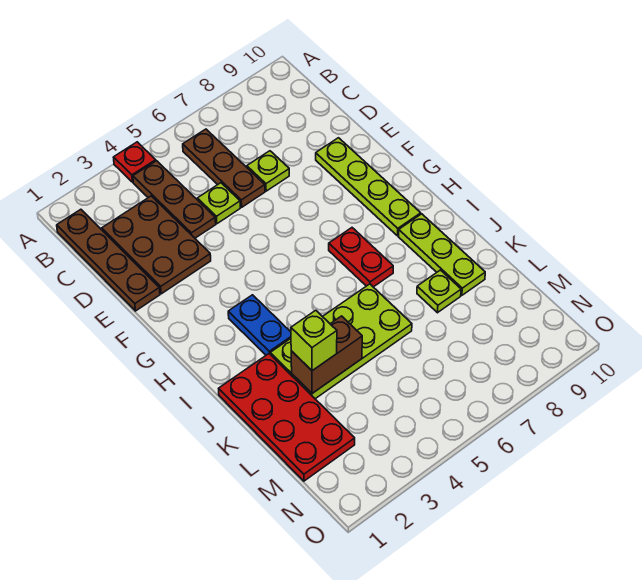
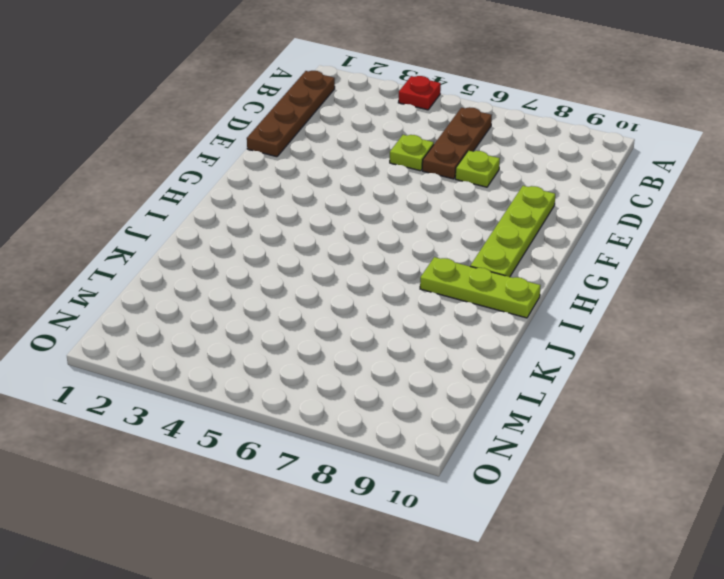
lime plate I8:I10 level 1 -> lime plate I9:K9 level 1
none -> brown plate B4:D4 level 1
none -> brown plate C2:E3 level 1
none -> blue plate H3:I3 level 1

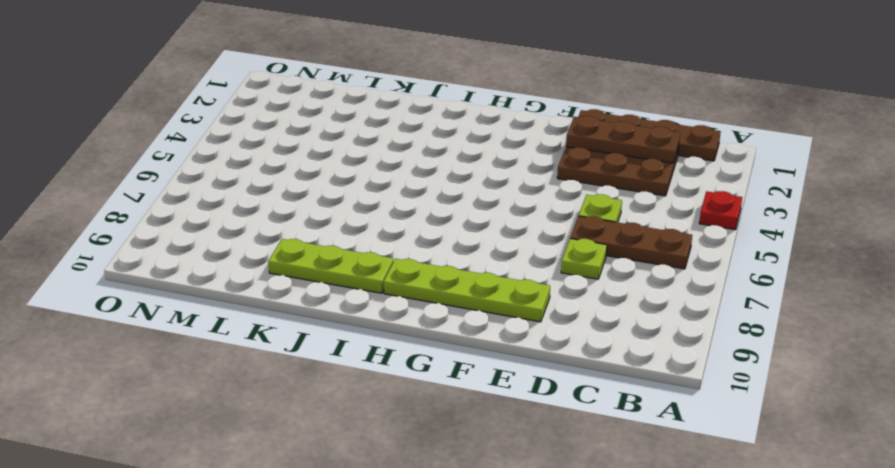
brown plate C2:E2 level 2 -> brown plate B4:D4 level 1
none -> blue plate H3:I3 level 1
none -> red plate H7:I7 level 1
none -> red plate J1:M2 level 1

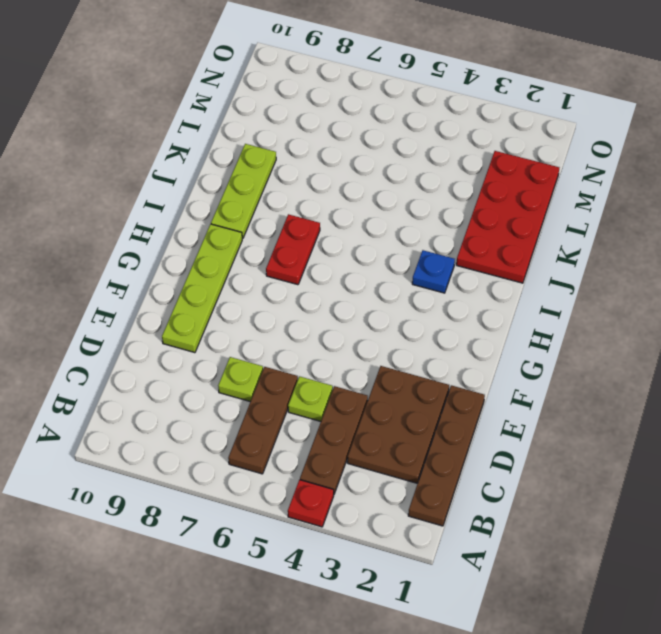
blue plate I3 level 1 -> blue plate H3:I3 level 1
none -> lime plate J3:K6 level 1
none -> lime plate K8 level 1
none -> brown brick K3:K4 level 2

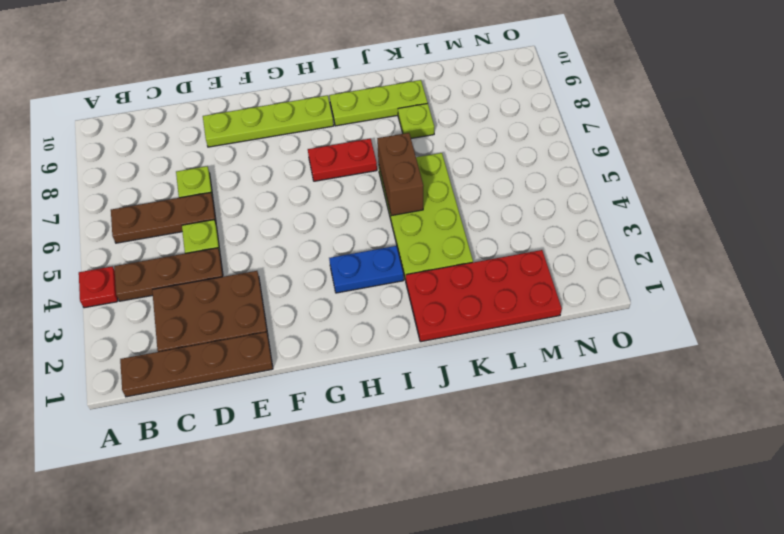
brown brick J5:J6 level 2 -> brown brick K3:K4 level 2
none -> lime brick K3 level 3

